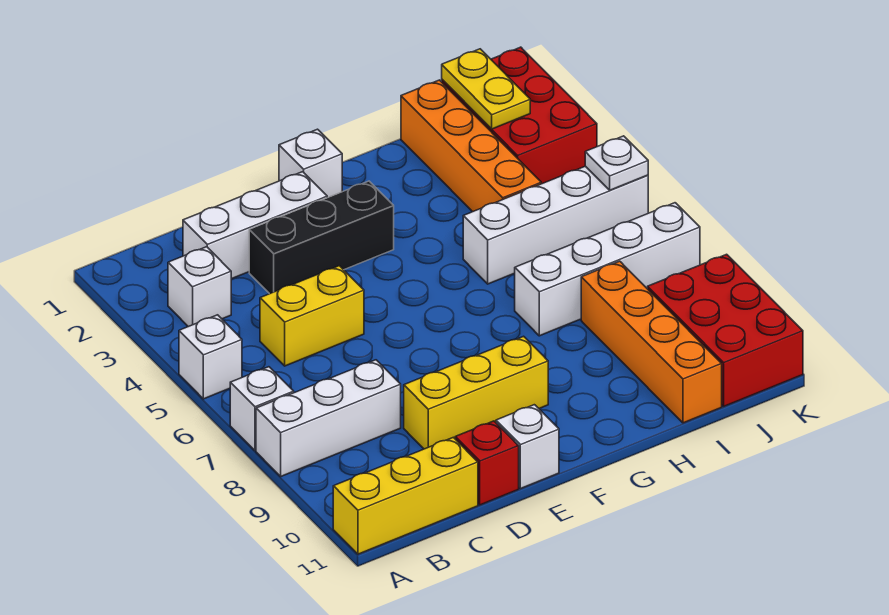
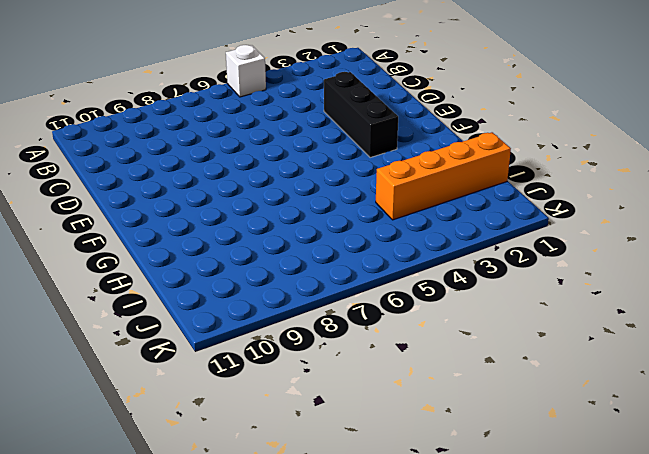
none -> white brick A7 level 1
none -> white brick A8:C8 level 1
none -> yellow brick A11:C11 level 1

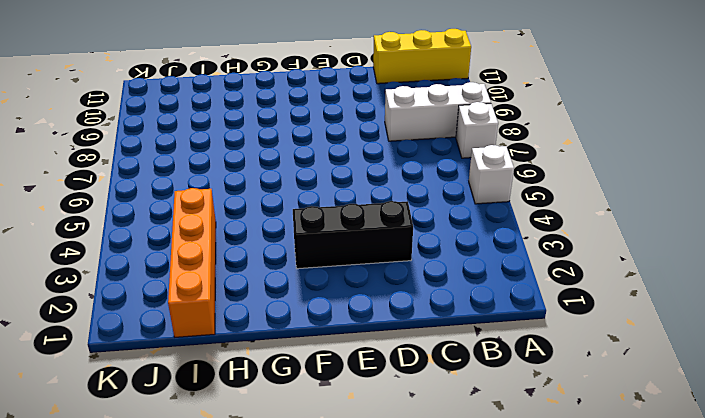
none -> white brick B3 level 1
none -> white brick C2:E2 level 1
none -> yellow brick C5:D5 level 1

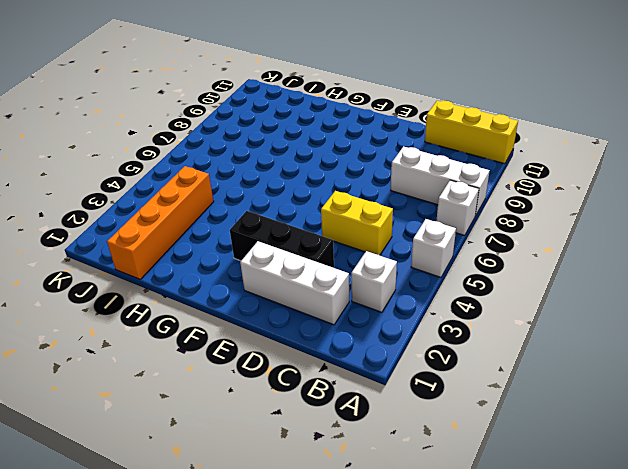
none -> yellow brick D9:F9 level 1
none -> red brick D11 level 1
none -> white brick E11 level 1

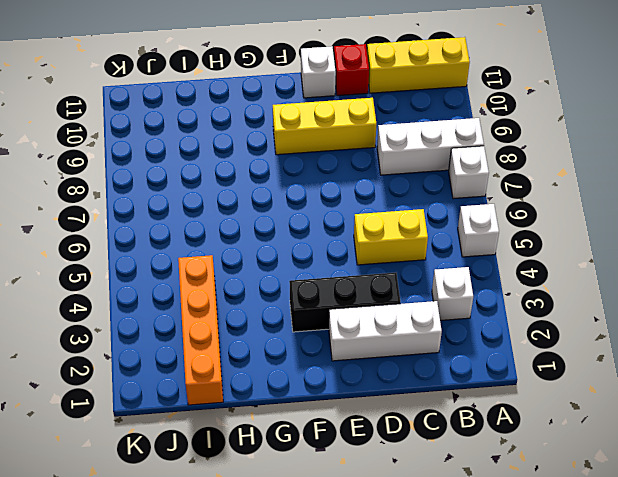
none -> white brick F1 level 1
none -> white brick H5:K5 level 1
none -> white brick H7:K7 level 1

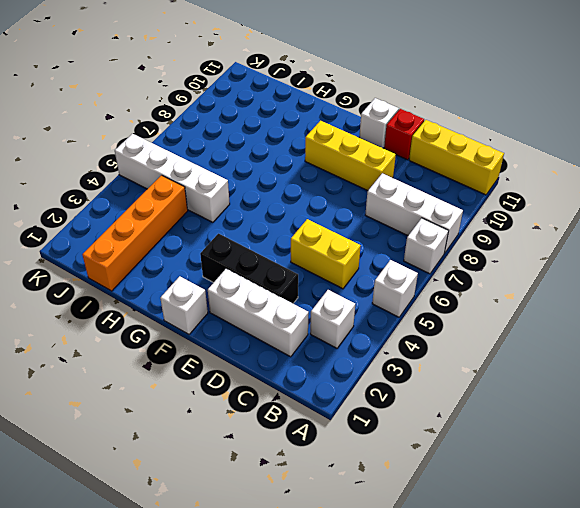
none -> white brick H7:K7 level 1
none -> orange brick I8:I11 level 1
none -> red brick J1:K3 level 1

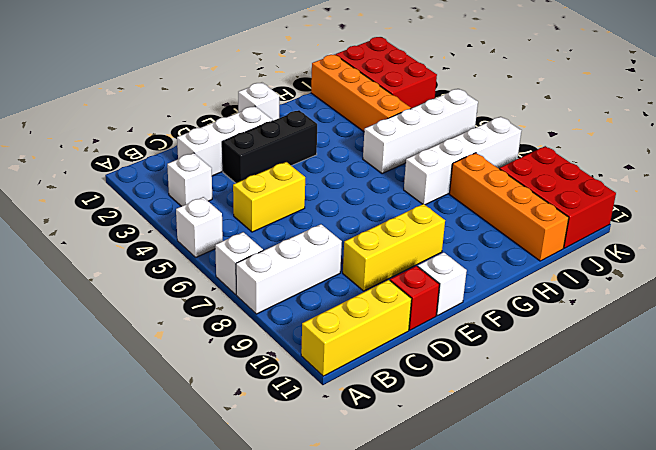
none -> yellow plate J1:J2 level 2
none -> white plate K5 level 2

